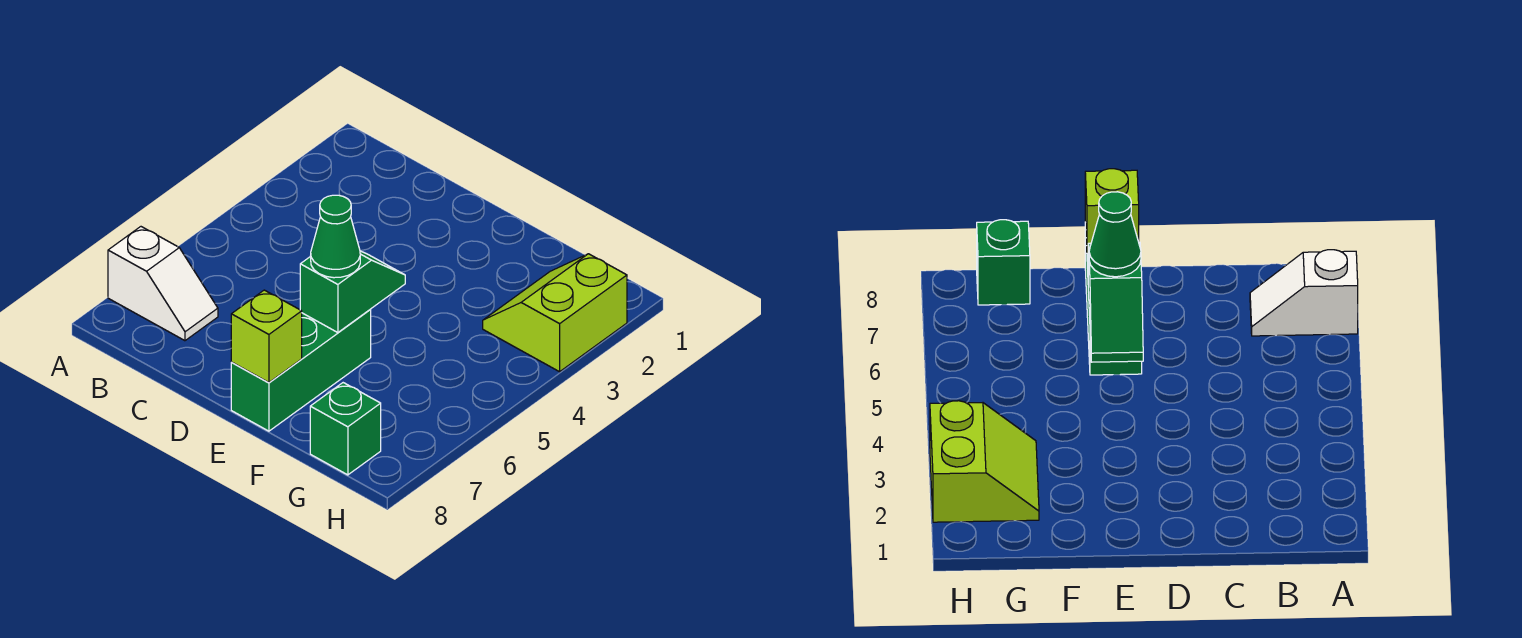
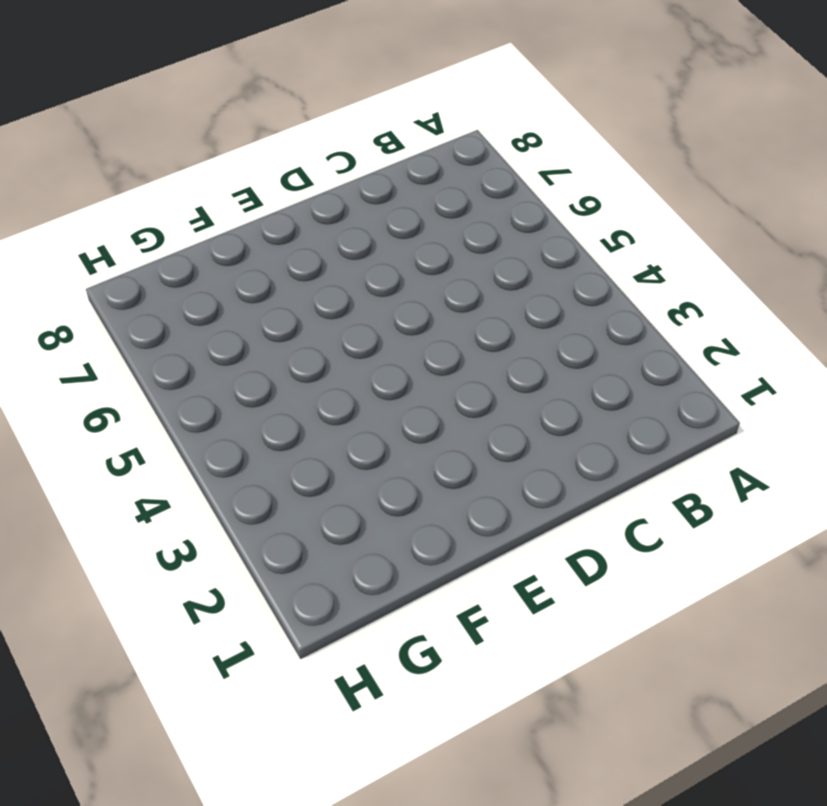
none -> white slope A7:B7 level 1 top A
none -> green brick E6:E8 level 1

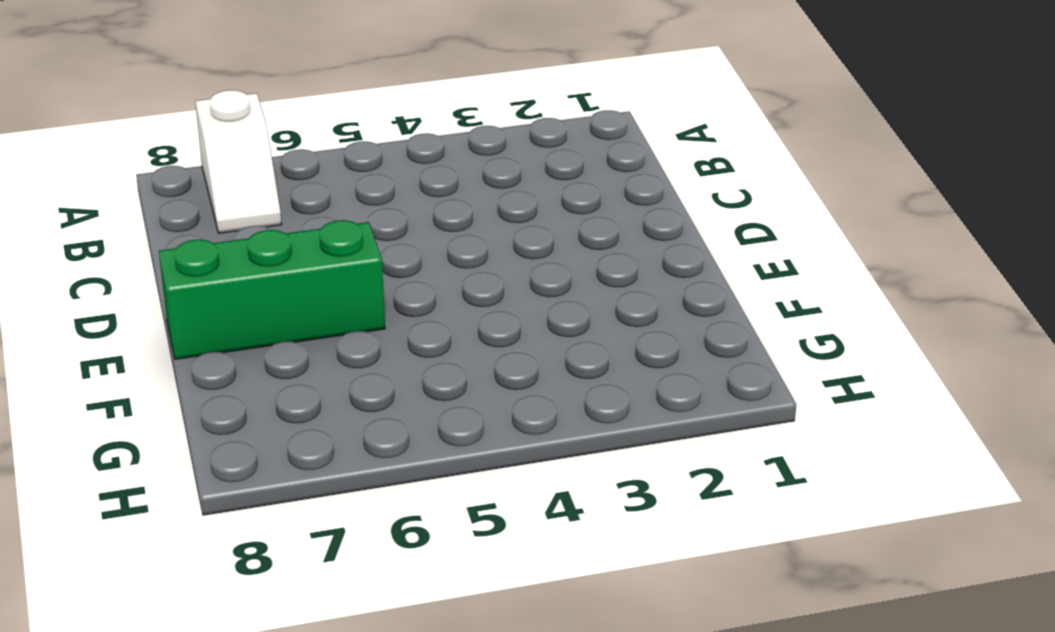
none -> lime slope G2:H3 level 1 top H
none -> green brick G8 level 1

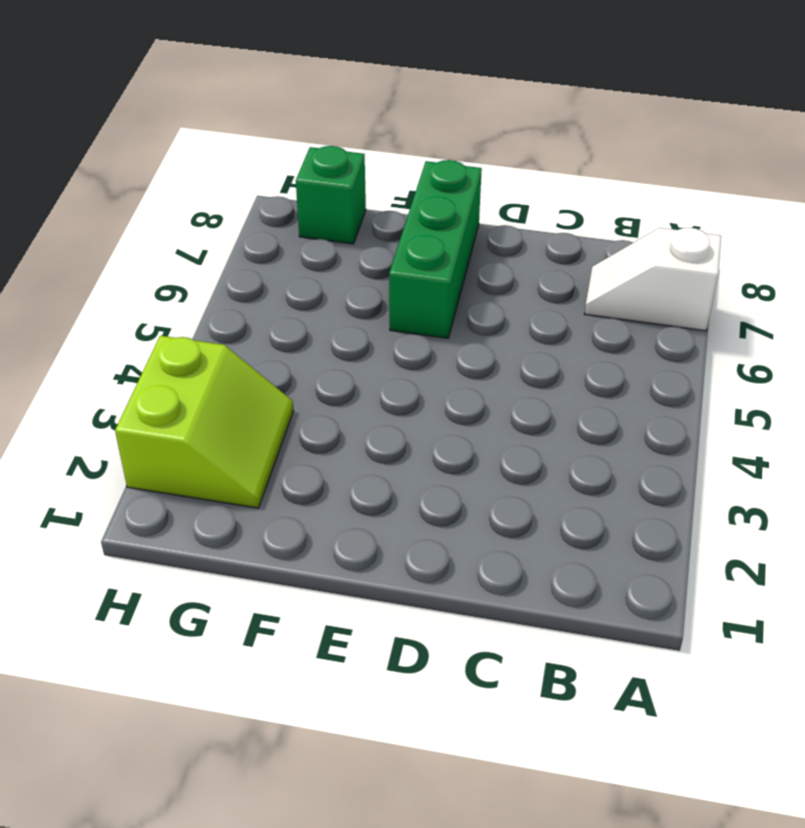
none -> green slope E5:E6 level 2 top 6
none -> lime brick E8 level 2

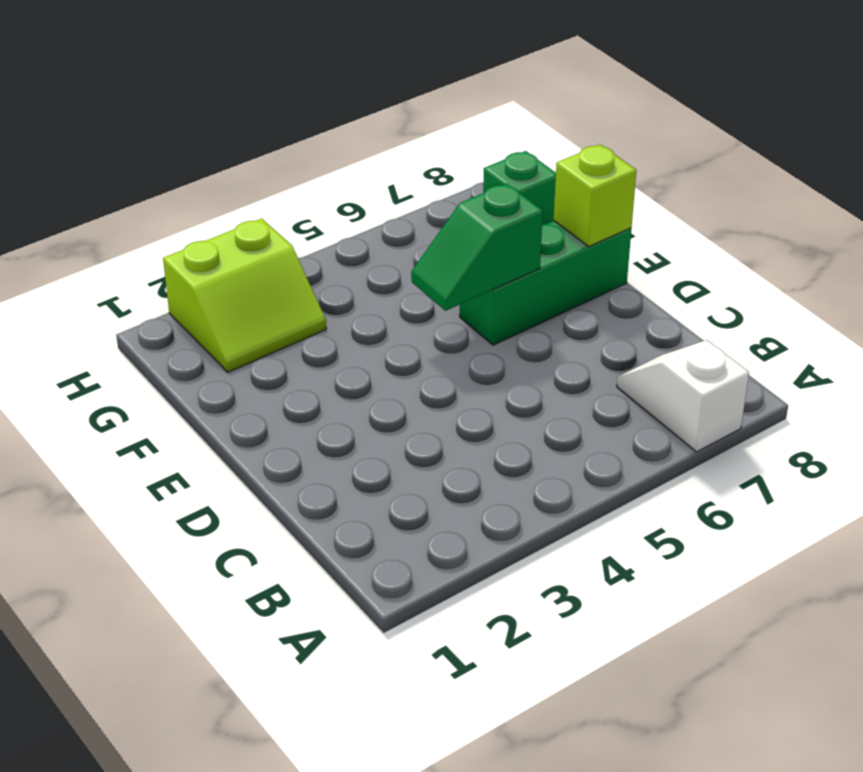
none -> green cone E6 level 3

